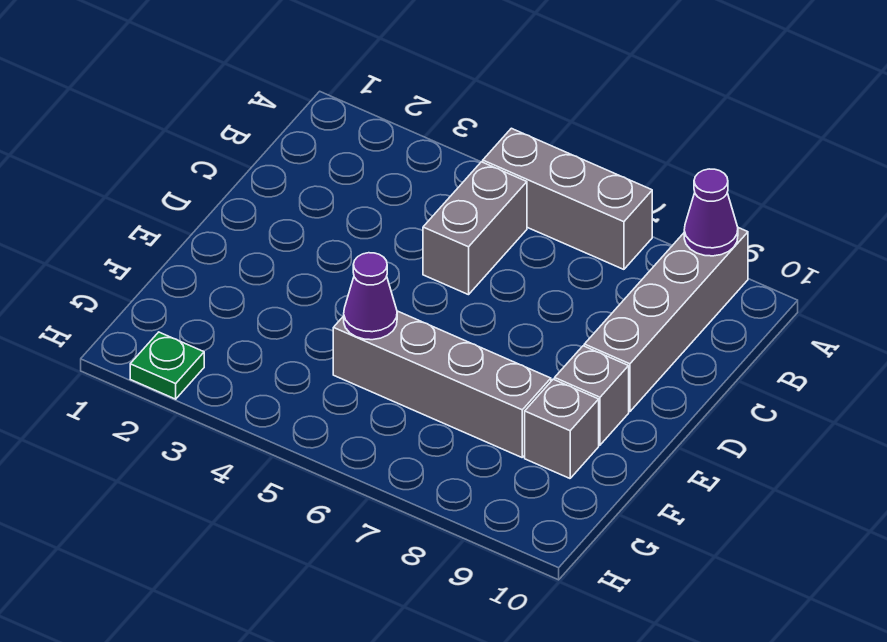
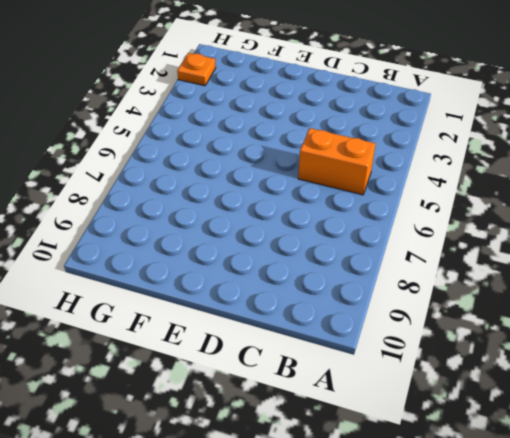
orange brick B5:C5 level 1 -> grey brick B5:C5 level 1
orange plate H2 level 1 -> green plate H2 level 1
none -> grey brick A5:A7 level 1
none -> grey brick A9:D9 level 1

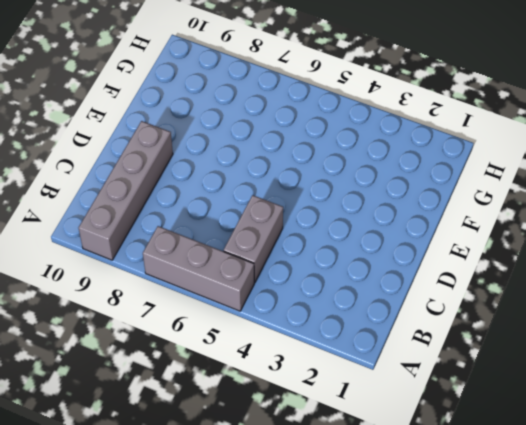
none -> grey brick E9 level 1
none -> grey brick F5:F8 level 1

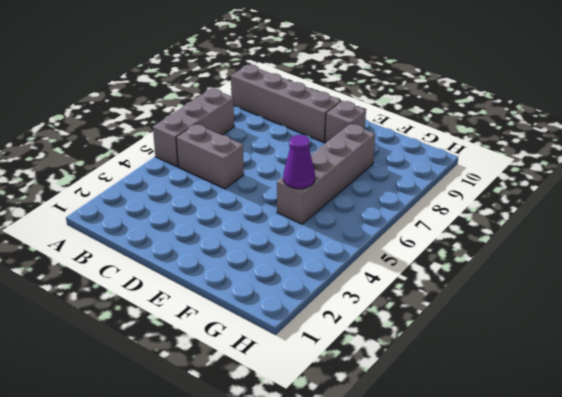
none -> grey brick F9 level 1
none -> green plate H2 level 1

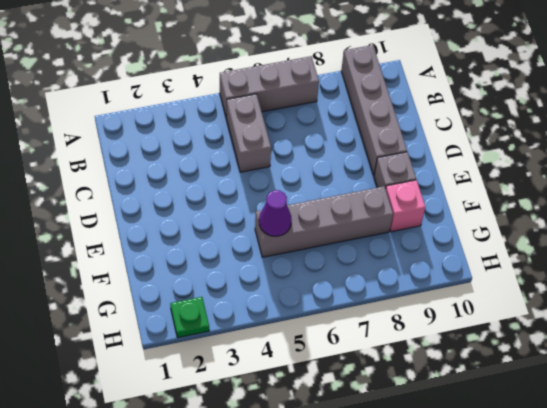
pink brick F9 level 1 -> grey brick F9 level 1
none -> purple cone A9 level 2

